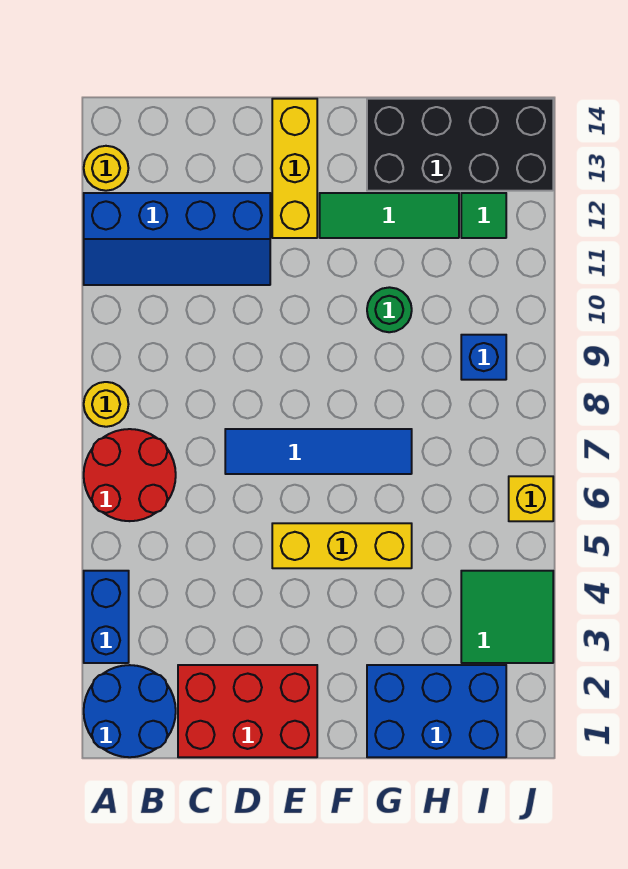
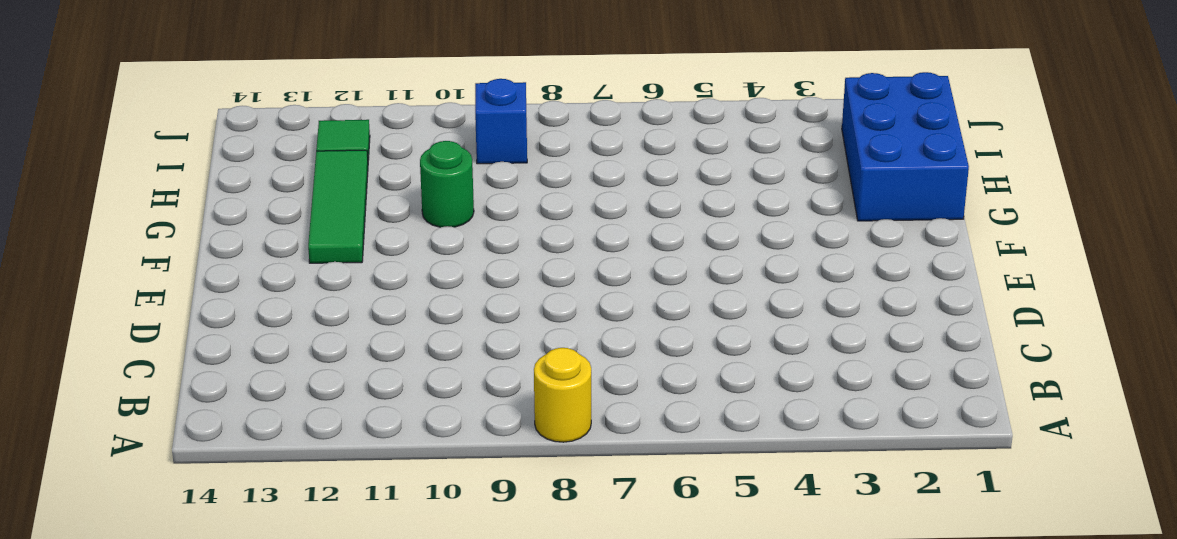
none -> blue round brick A1:B2 level 1
none -> blue brick A3:A4 level 1
none -> red round brick A6:B7 level 1

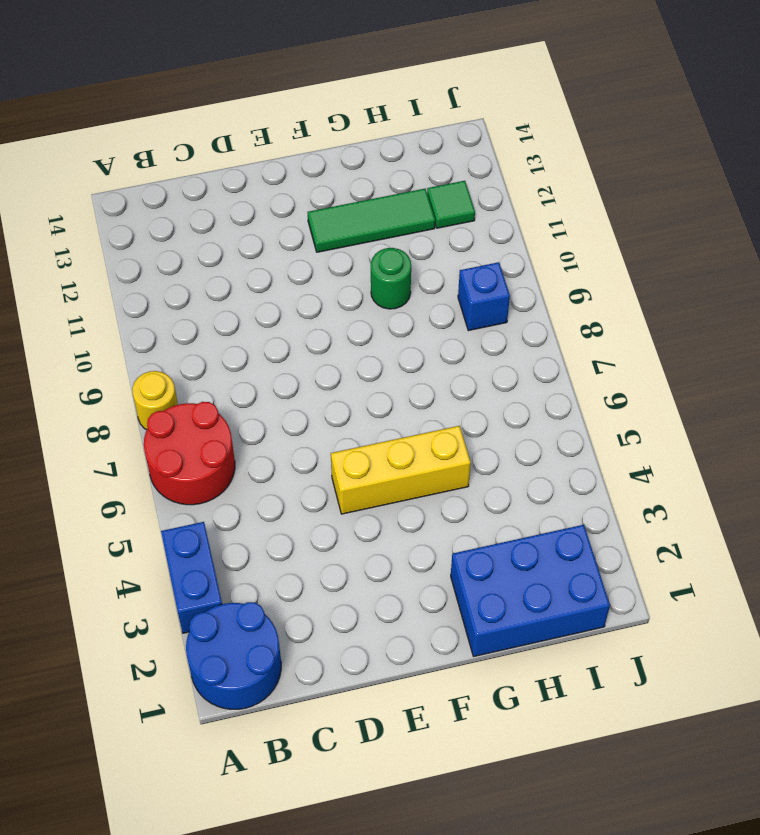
none -> blue slope A11:D12 level 1 top 12
none -> yellow round brick A13 level 1
none -> red brick C1:E2 level 1

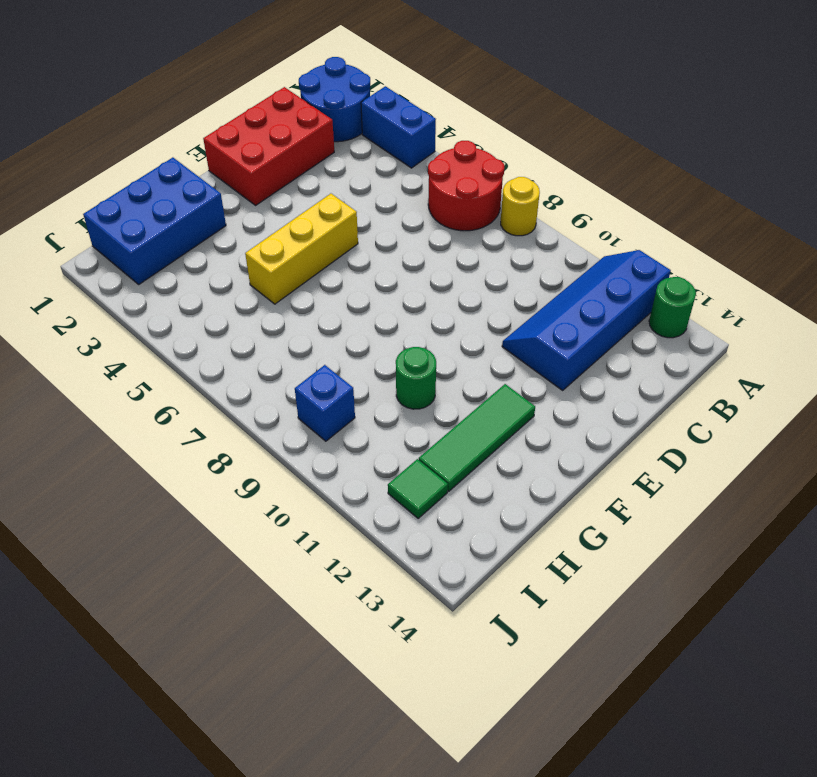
green round brick A13 level 1 -> yellow round brick A13 level 1
none -> blue tile D7:G7 level 1
none -> yellow brick E12:E14 level 1
none -> black brick G13:J14 level 1

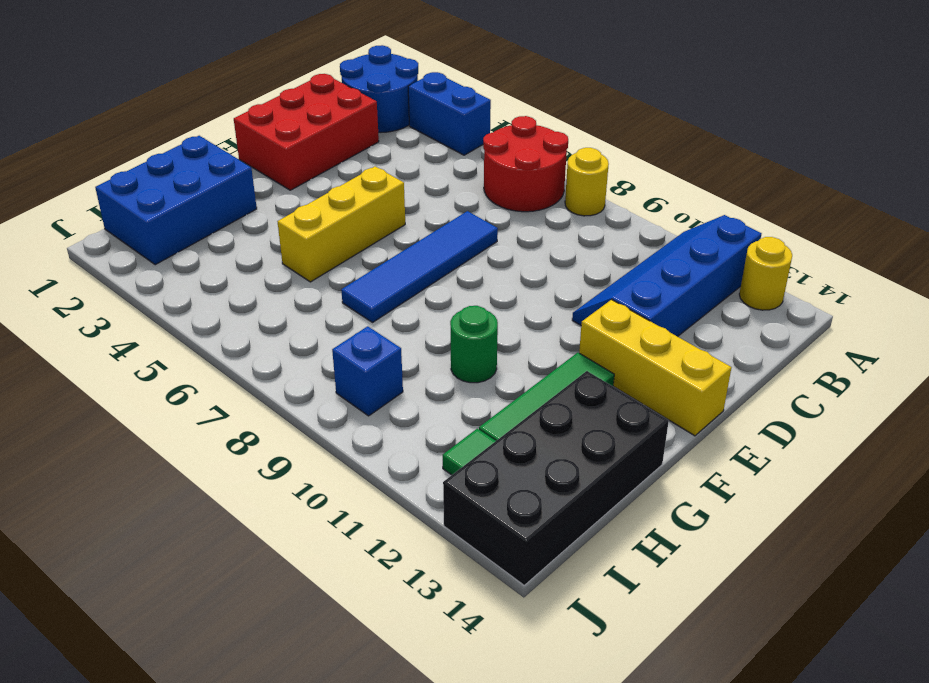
none -> green tile I3:J4 level 1
none -> yellow brick J6 level 1

